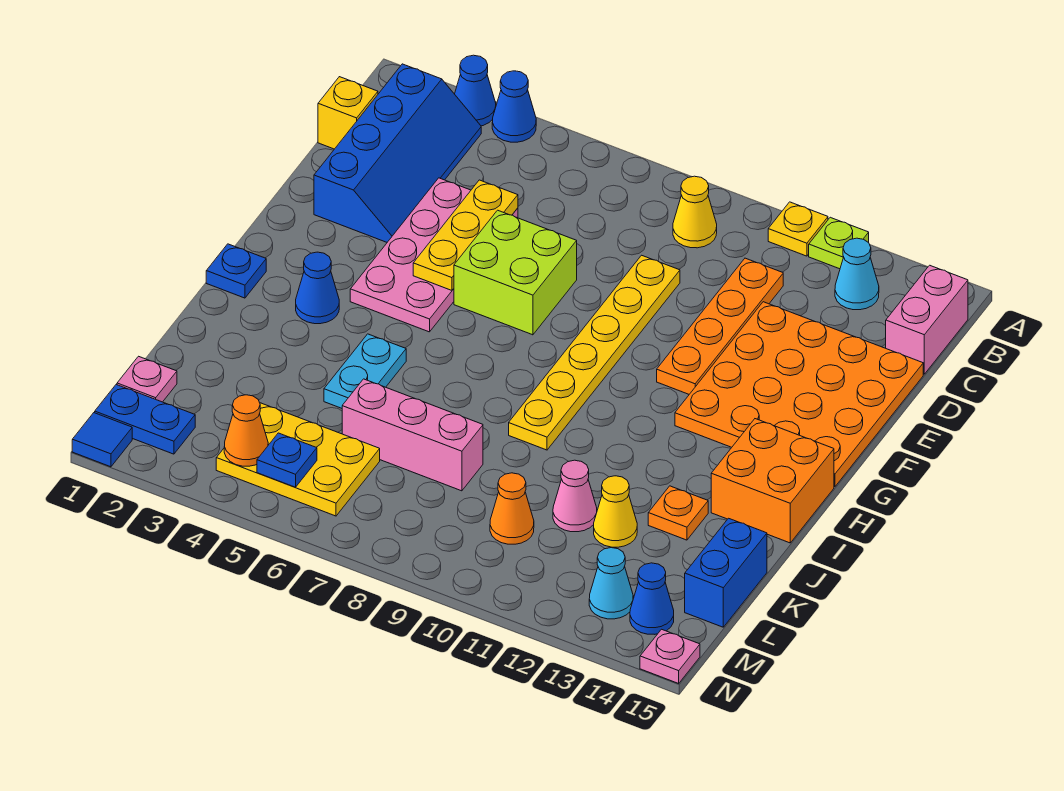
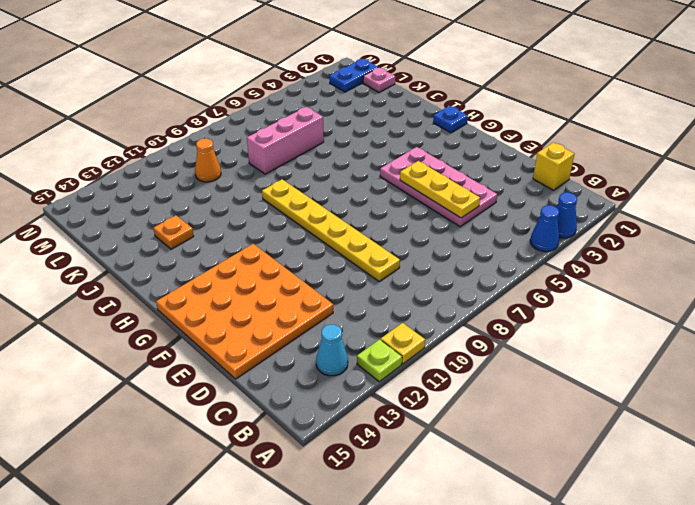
none -> blue slope B2:E3 level 1 top 2
none -> yellow cone B9 level 1
none -> pink brick B15:C15 level 1
none -> orange plate C11:F11 level 1

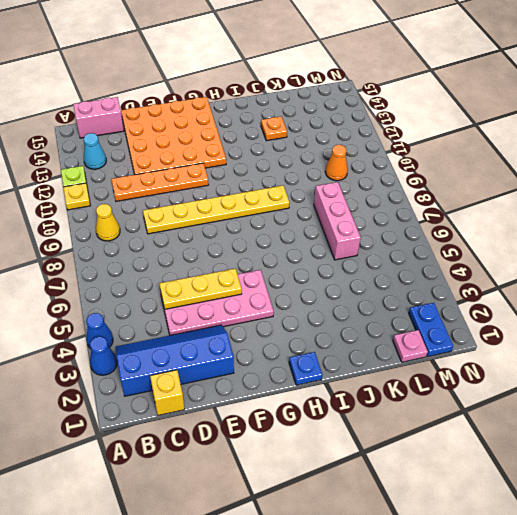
none -> lime brick E6:F7 level 1
none -> blue cone H3 level 1
none -> orange brick H14:I15 level 1
none -> cyan plate I5:J5 level 1

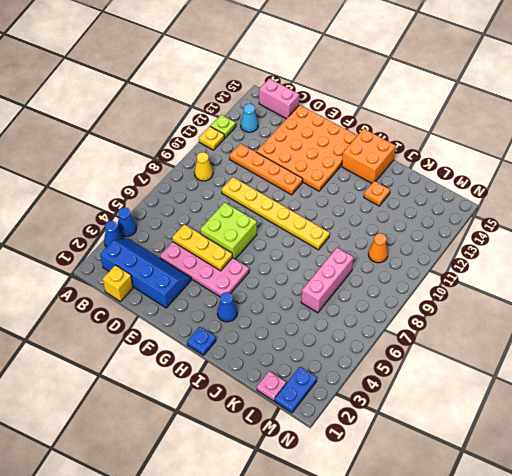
none -> cyan plate I5:J5 level 1
none -> pink cone K11 level 1
none -> yellow cone K12 level 1
none -> blue brick K15:L15 level 1

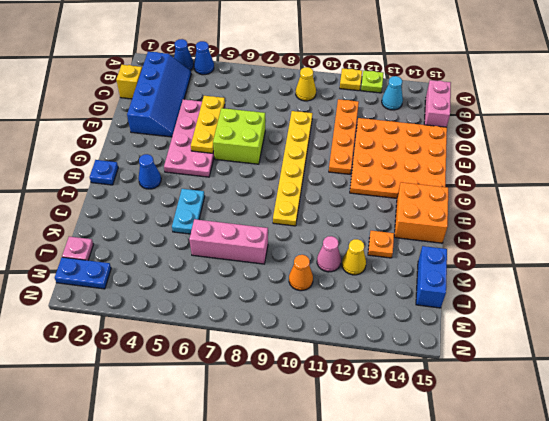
none -> yellow plate L4:M6 level 1
none -> cyan cone M13 level 1
none -> blue cone M14 level 1
none -> blue tile N1 level 1

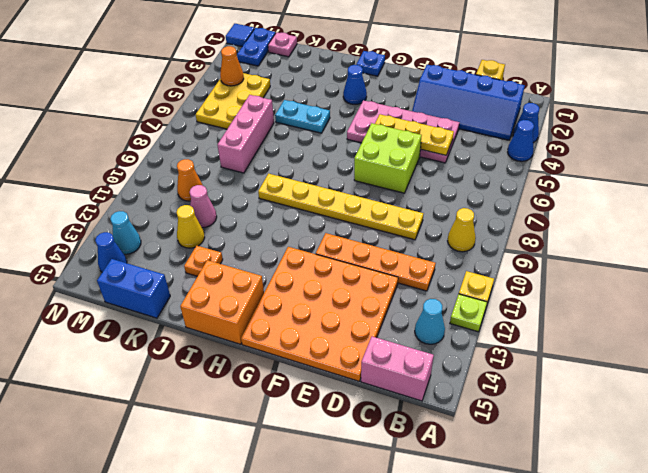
none -> pink plate N15 level 1
none -> blue plate M5 level 2

